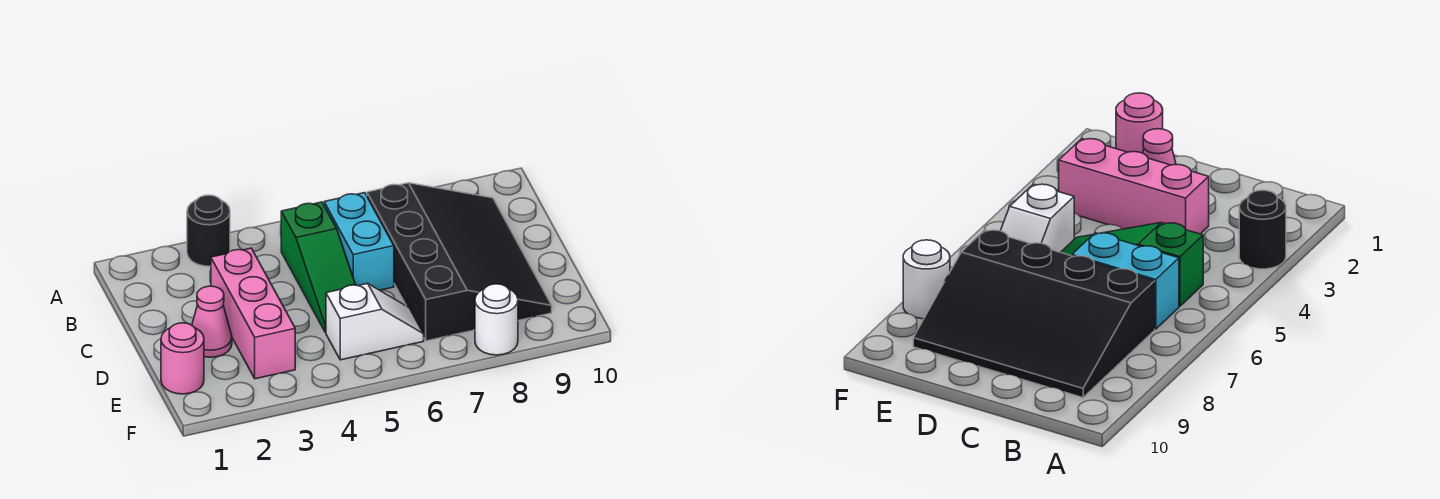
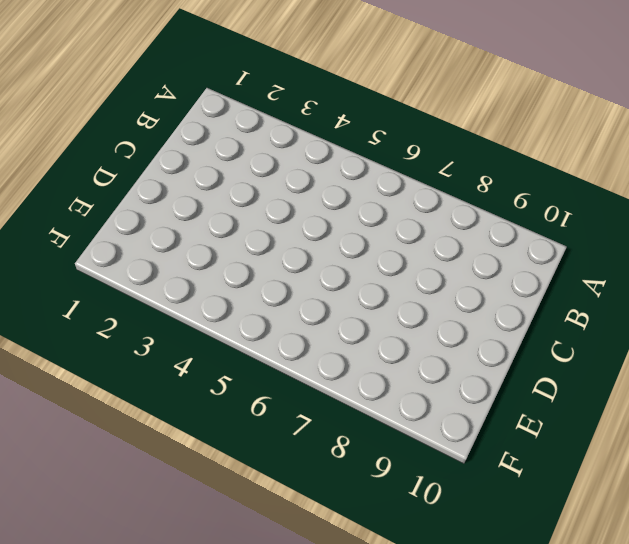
none -> black round brick A3 level 1
none -> green slope B5:D5 level 1 top B

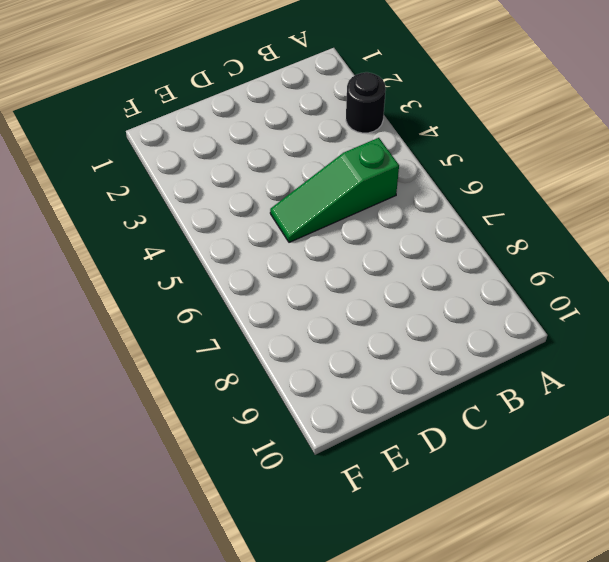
none -> cyan brick B6:C6 level 1
none -> black slope B7:E9 level 1 top 7

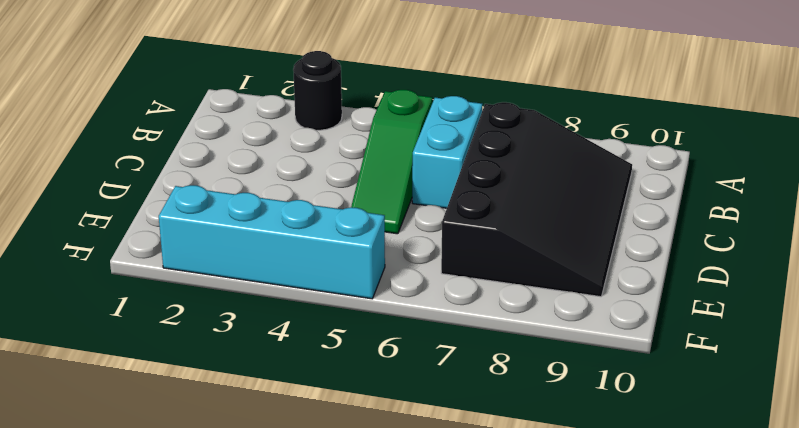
cyan brick F2:F5 level 1 -> none
none -> pink brick C3:E3 level 1
none -> pink cone D2 level 1

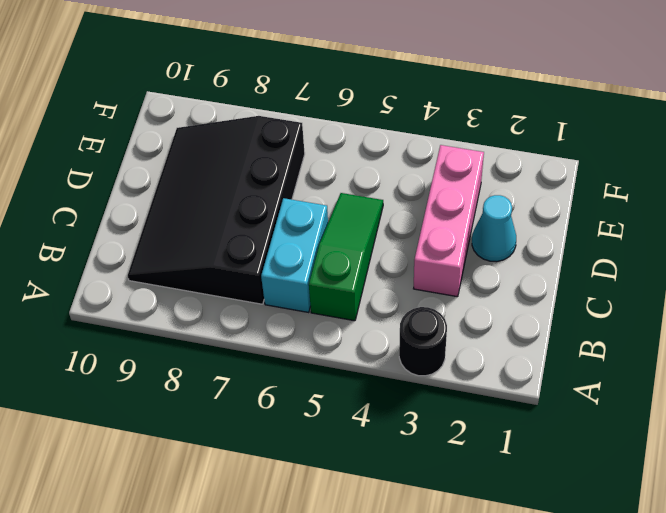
cyan cone D2 level 1 -> pink cone D2 level 1
none -> pink round brick E1 level 1
none -> white slope E5:E6 level 1 top 5

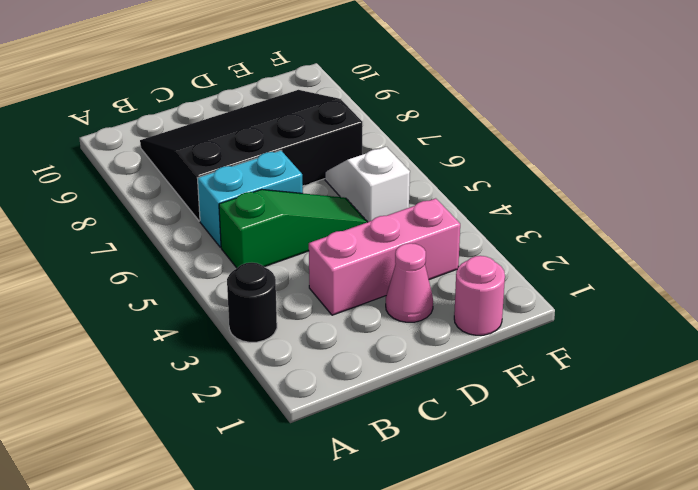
none -> white round brick F8 level 1

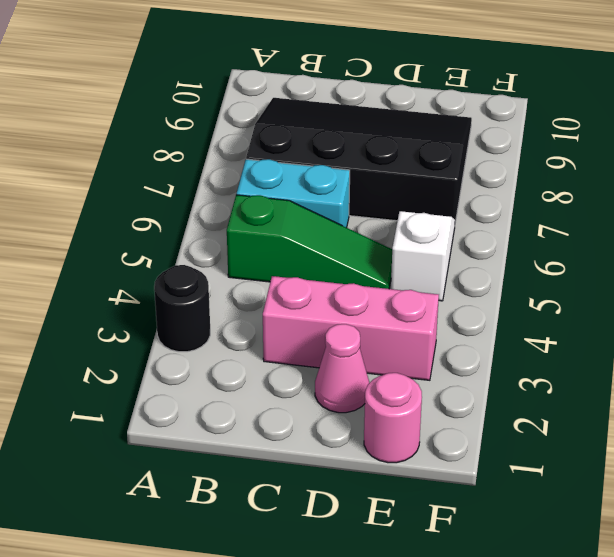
none -> white round brick F8 level 1

